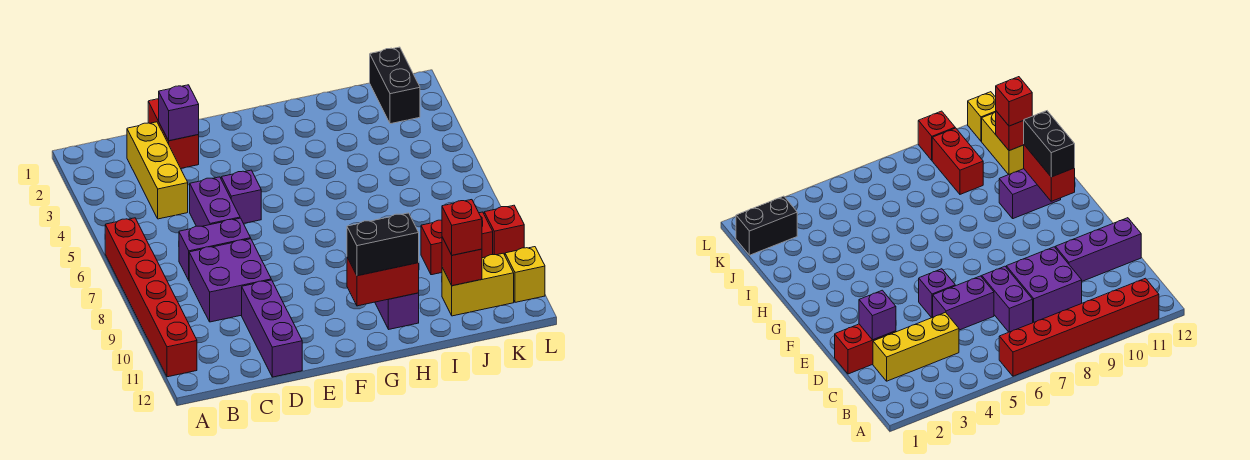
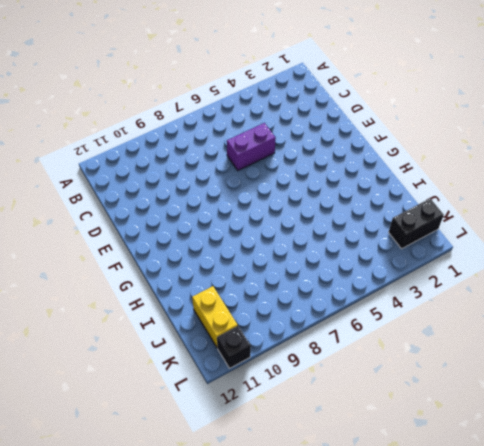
black brick L11 level 1 -> yellow brick L11 level 1
none -> red brick A6:A11 level 1
none -> yellow brick C2:C4 level 1
none -> purple brick C7:D7 level 1

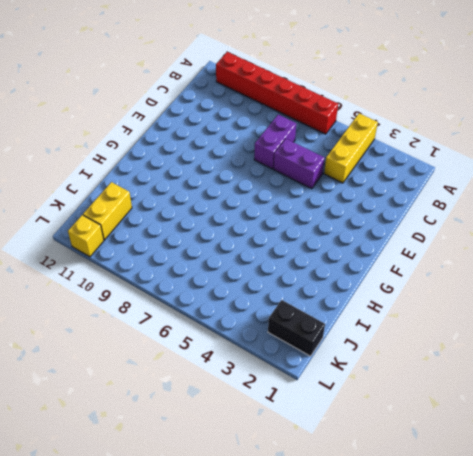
yellow brick A4:C4 level 1 -> yellow brick C2:C4 level 1
none -> purple brick C8:D9 level 1
none -> red brick D1:D2 level 1
none -> purple brick D10:D12 level 1

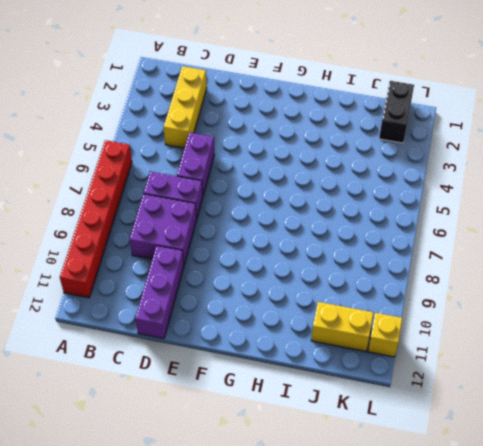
none -> red brick D1:D2 level 1
none -> purple brick E5 level 1
none -> purple brick H10:H11 level 1

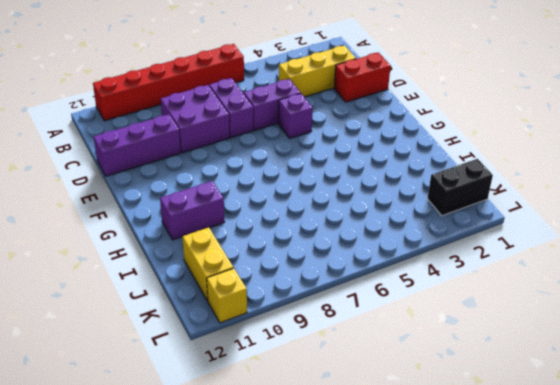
none -> red brick J9:K9 level 1
none -> red brick L9 level 1
none -> purple brick D2 level 2

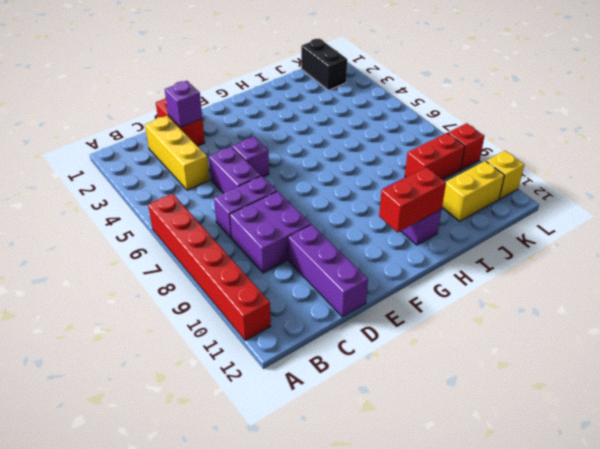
none -> red brick J11 level 2
none -> black brick G11:H11 level 3
none -> red brick J11 level 3

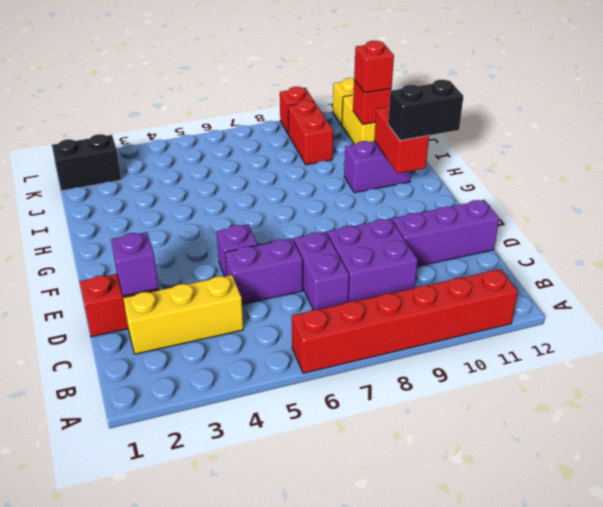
black brick G11:G12 level 3 -> black brick G11:H11 level 3

